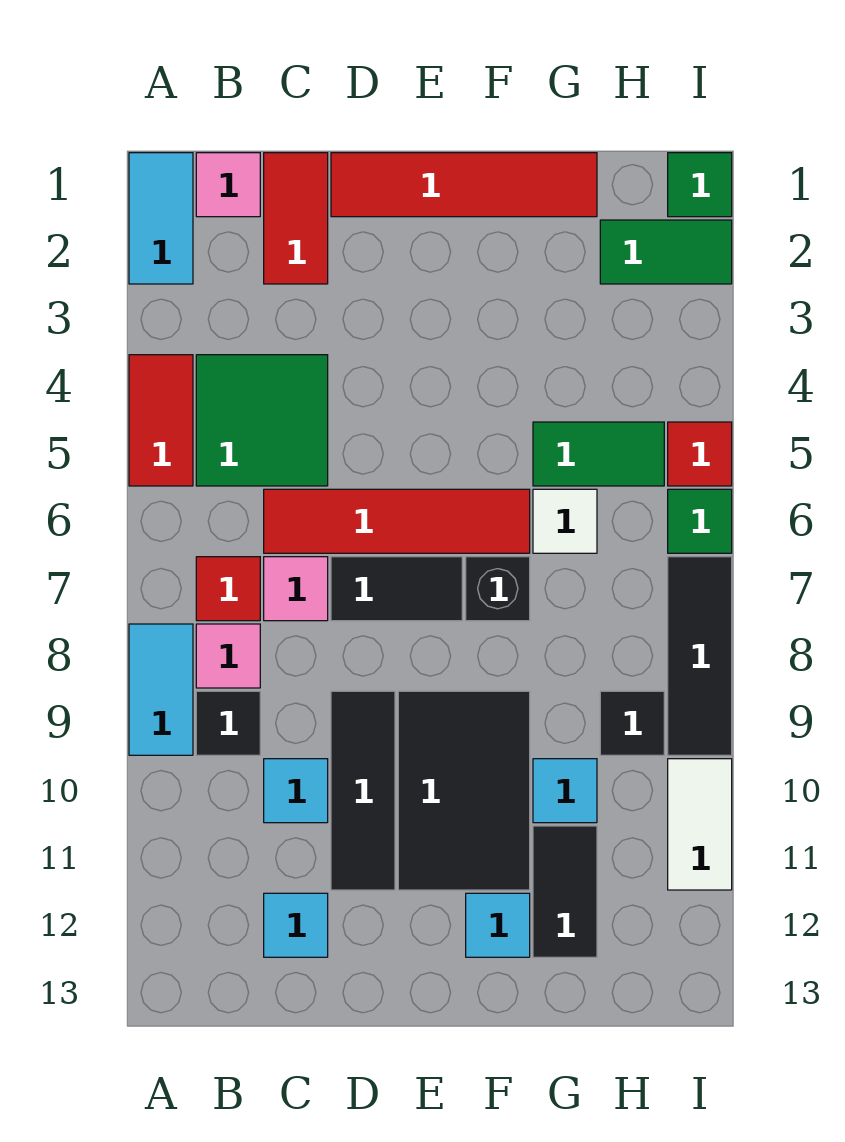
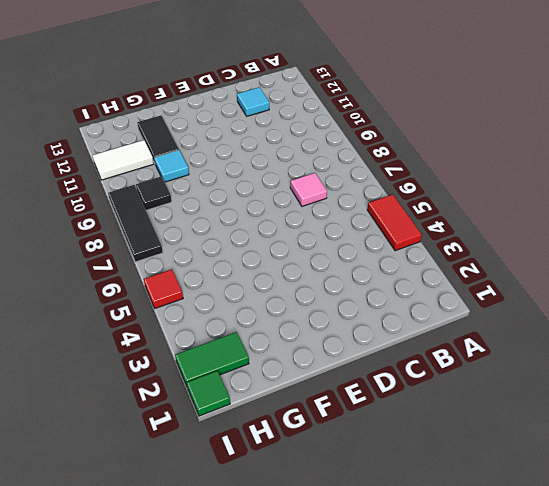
white tile H11:I11 level 1 -> white tile I10:I11 level 1
none -> cyan tile A1:A2 level 1
none -> cyan tile A8:A9 level 1
none -> pink tile B1 level 1
none -> green tile B4:C5 level 1

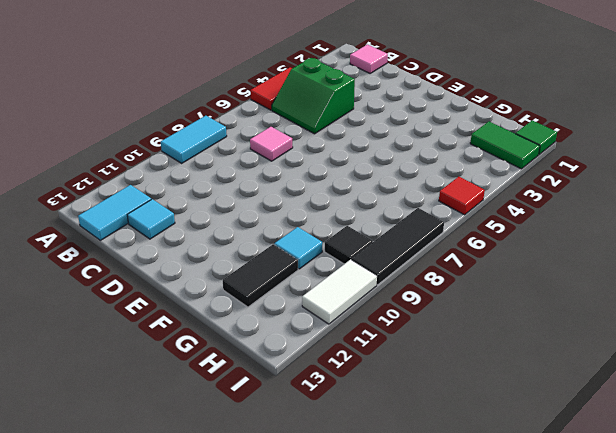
green slope B4:C5 level 1 top 4 -> green tile B4:C5 level 1
cyan tile B12:B13 level 1 -> cyan tile A1:A2 level 1
none -> red tile B7 level 1
none -> pink tile B8 level 1
none -> black tile B9 level 1
none -> red tile C1:C2 level 1

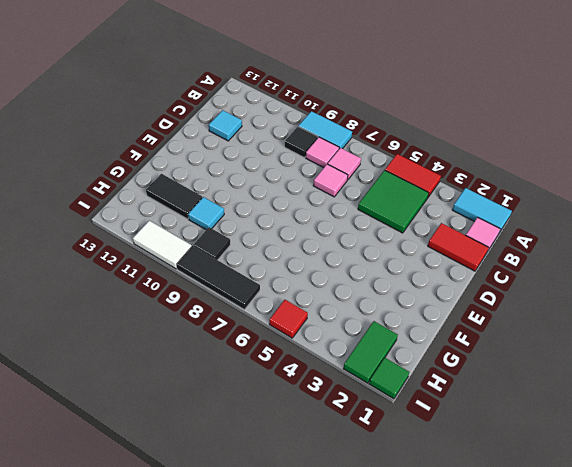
pink tile B7 level 1 -> red tile B7 level 1
none -> red tile C6:F6 level 1
none -> cyan tile C10 level 1
none -> red tile D1:G1 level 1
none -> black tile D7:E7 level 1

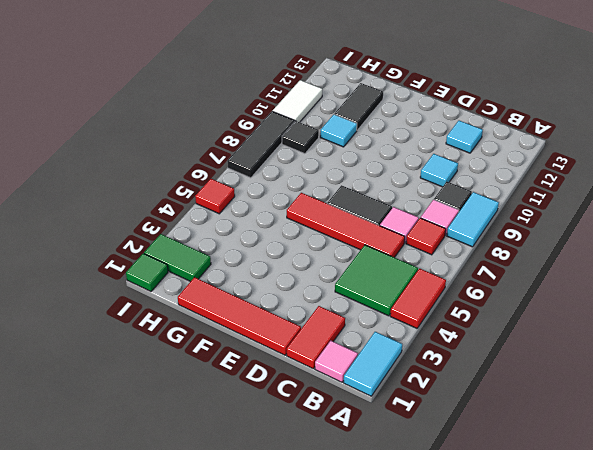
none -> black tile D9:D11 level 1
none -> black tile E9:F11 level 1
none -> black brick F7 level 1
none -> cyan tile F12 level 1

